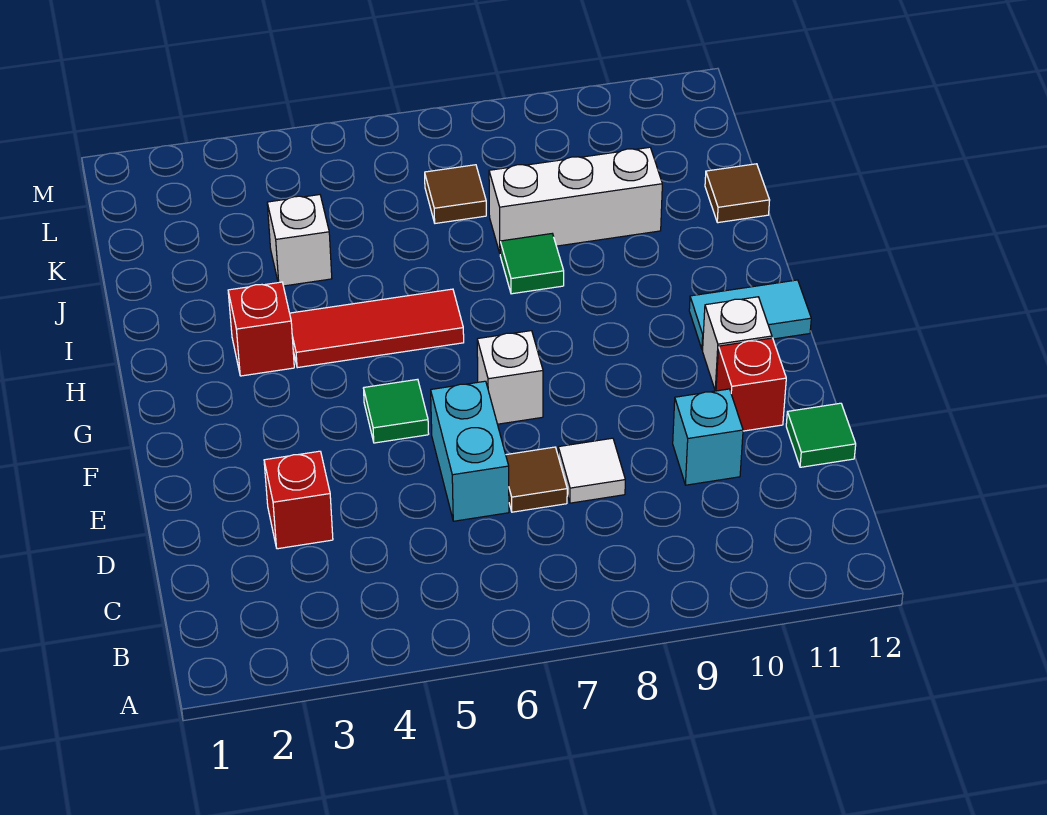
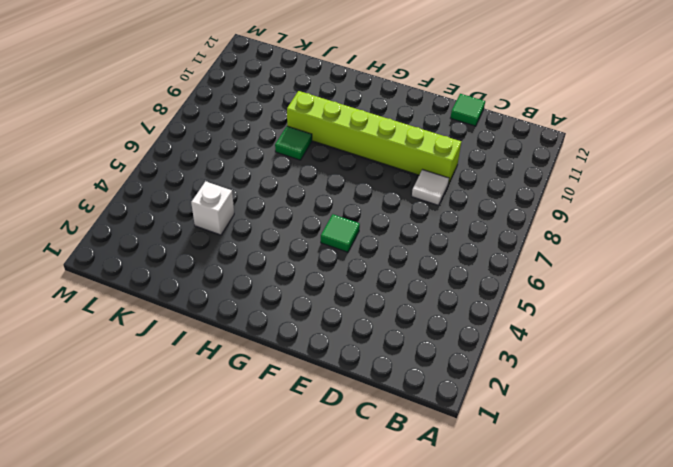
lime brick D9:I9 level 1 -> none
none -> red brick D3 level 1
none -> cyan brick D6:E6 level 1
none -> brown tile D7 level 1

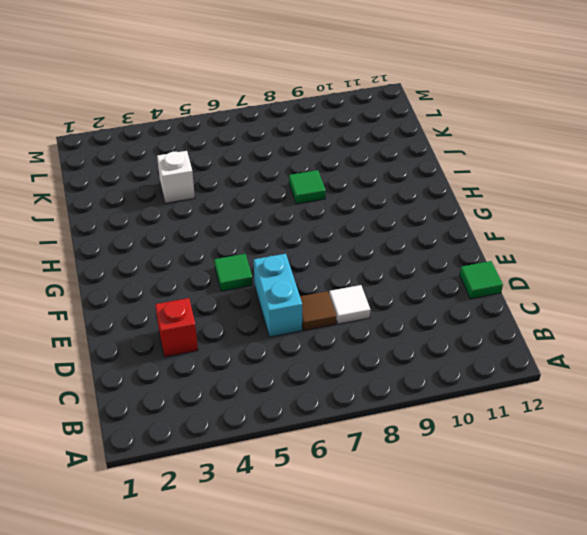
none -> cyan brick D10 level 1
none -> red brick E11 level 1
none -> white brick F7 level 1

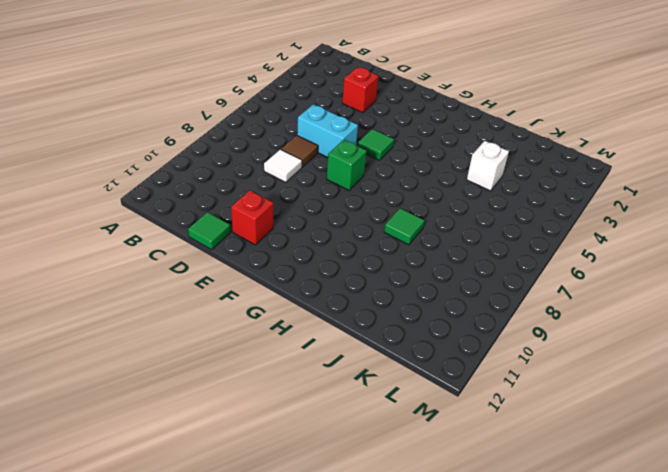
green brick F7 level 1 -> white brick F7 level 1
none -> cyan brick D10 level 1
none -> white brick F11 level 1
none -> cyan tile G11:G12 level 1

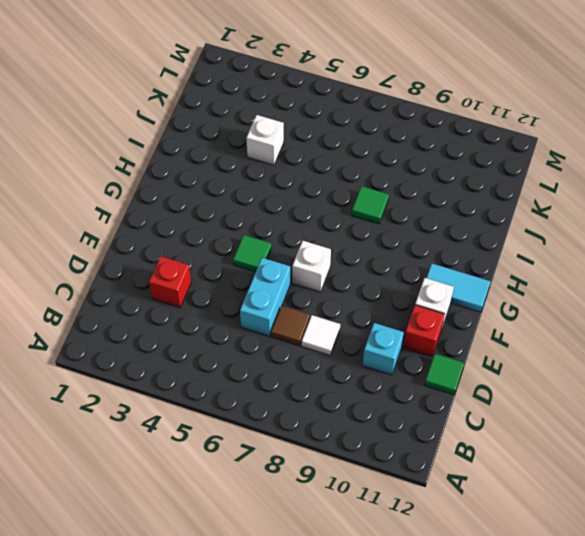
none -> red brick H3 level 1
none -> red tile H4:H6 level 1
none -> white brick J8:J10 level 1

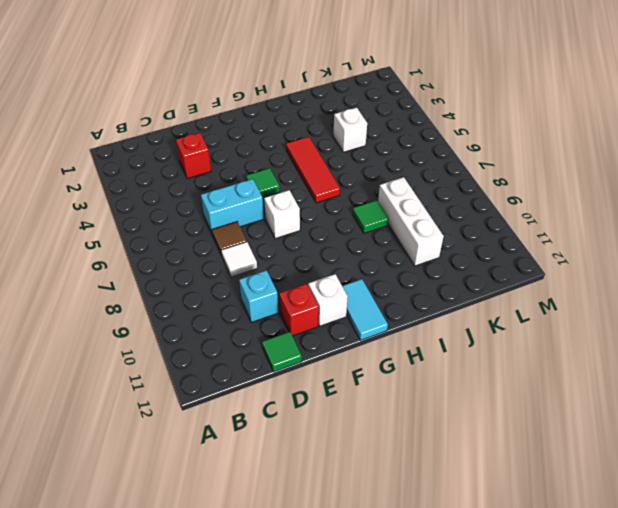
none -> red brick H3 level 1
none -> brown tile J12 level 1
none -> brown tile K7 level 1

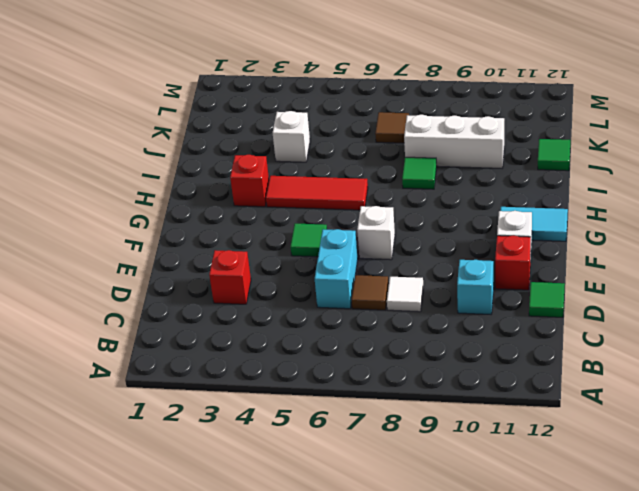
green tile J12 level 1 -> brown tile J12 level 1

